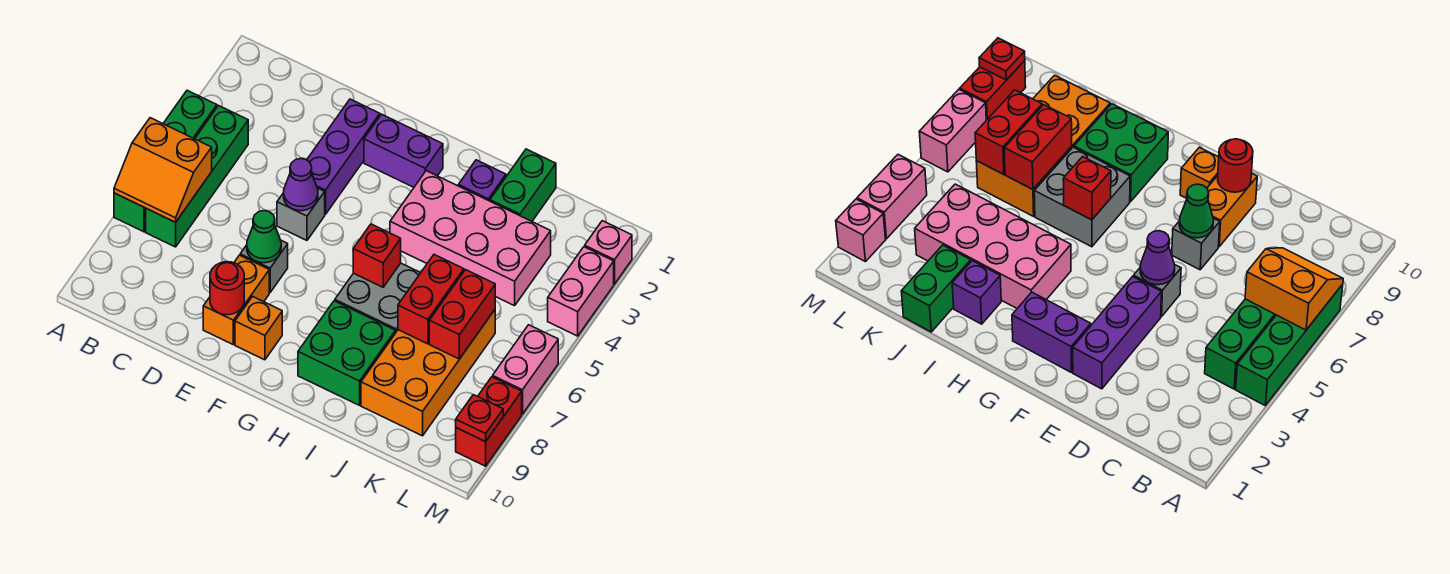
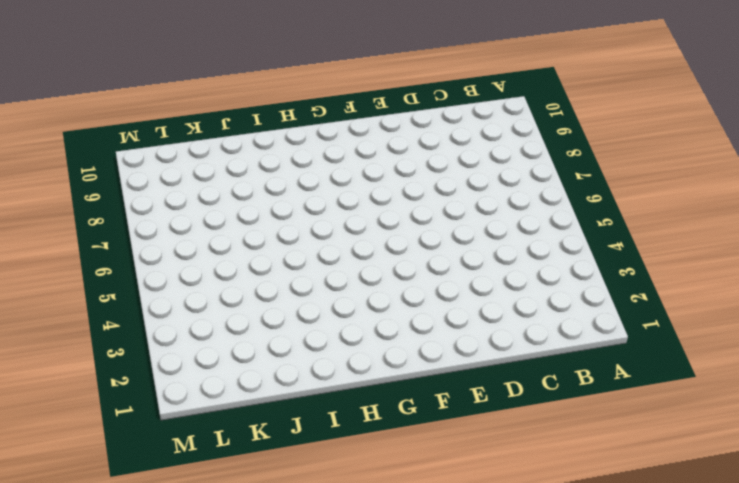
none -> green brick A4:A7 level 1
none -> green brick B4:B7 level 1
none -> purple brick E2:E4 level 1

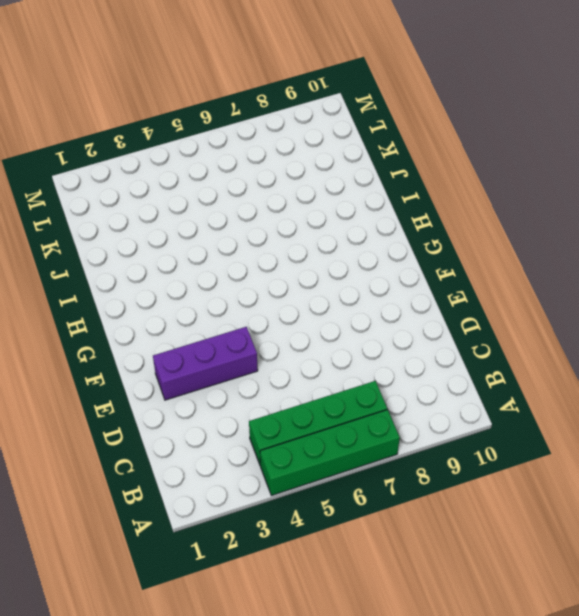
none -> grey brick E5 level 1
none -> grey brick E7 level 1
none -> orange brick E8:E9 level 1

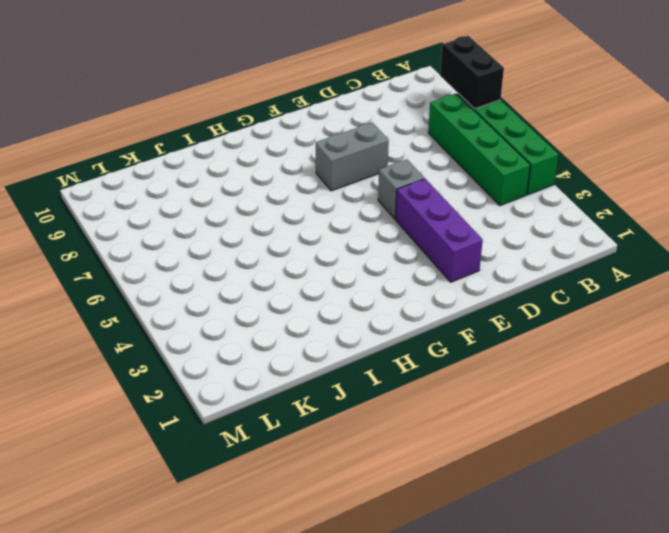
black brick A7:A8 level 2 -> orange slope A6:B7 level 2 top 6
grey brick E7:F7 level 1 -> grey brick E7 level 1
none -> orange brick E8:E9 level 1
none -> purple brick F2:G2 level 1
none -> orange brick F9 level 1

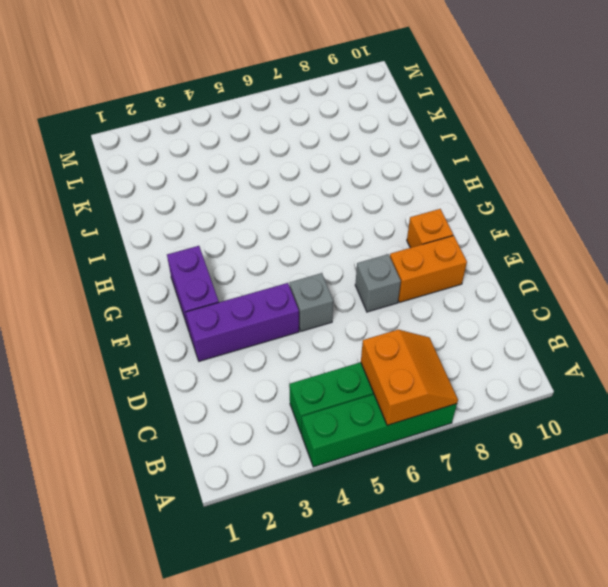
none -> pink brick H3:K4 level 1
none -> grey brick H6:I7 level 1
none -> green brick H8:I9 level 1

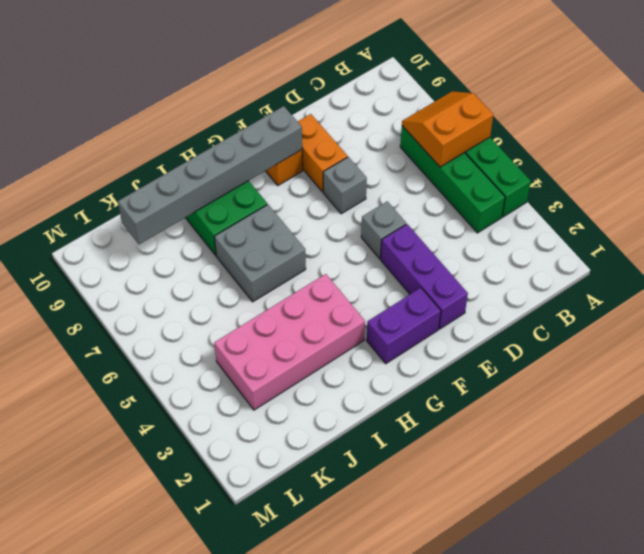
grey brick F9:K9 level 2 -> none
none -> purple brick I2 level 1
none -> green brick J1:J2 level 1
none -> orange brick J6:K9 level 1

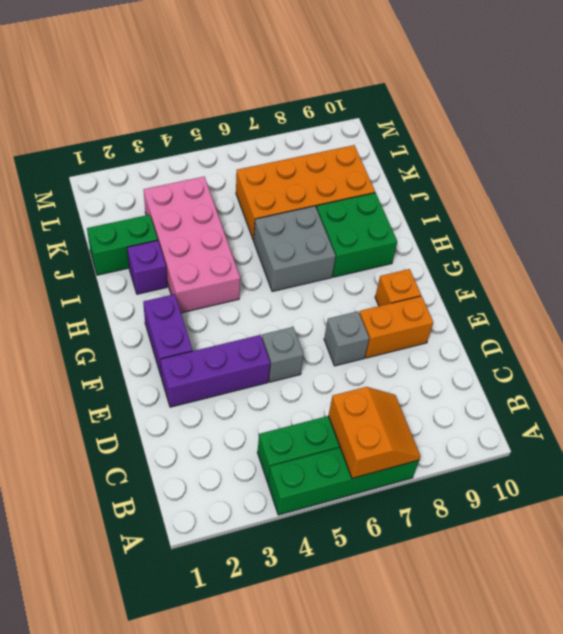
none -> pink brick M2 level 1
none -> pink brick M3:M4 level 1
none -> pink brick M6:M7 level 1

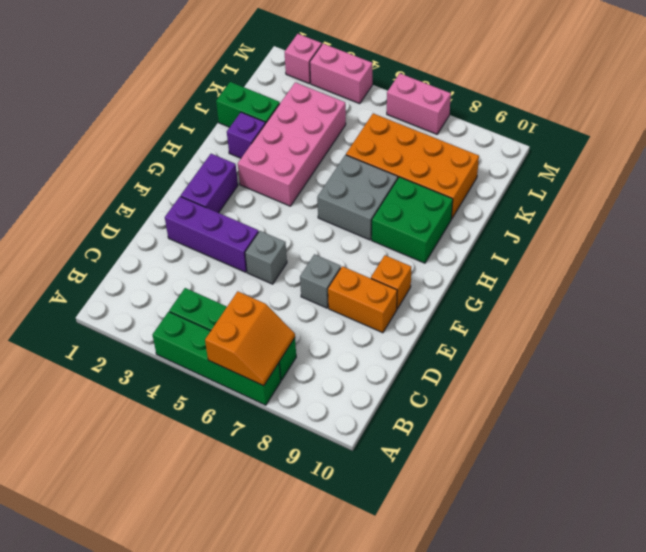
none -> red brick M8:M9 level 1
none -> purple cone E5 level 2
none -> green cone E7 level 2

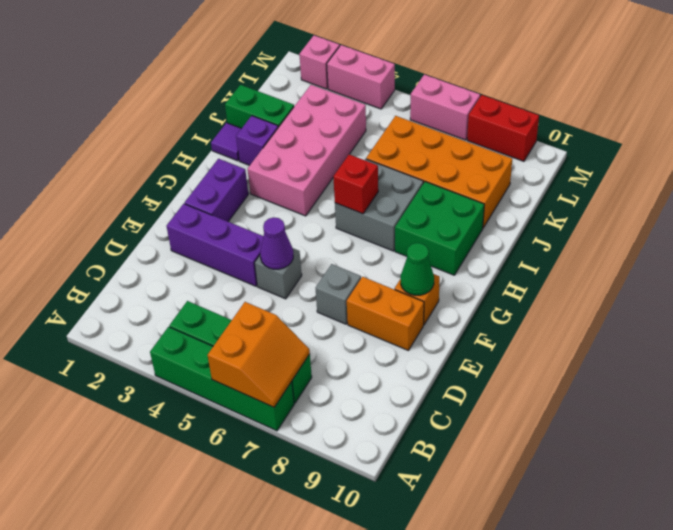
green cone F9 level 2 -> green cone E7 level 2
purple tile I1 level 1 -> none
none -> red round brick E9 level 2
none -> red brick J6:J7 level 2
none -> red brick K6:K7 level 2

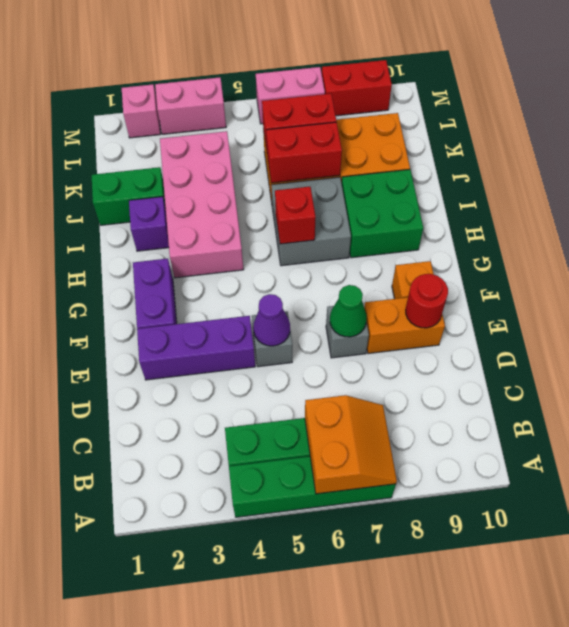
none -> red plate M9 level 2

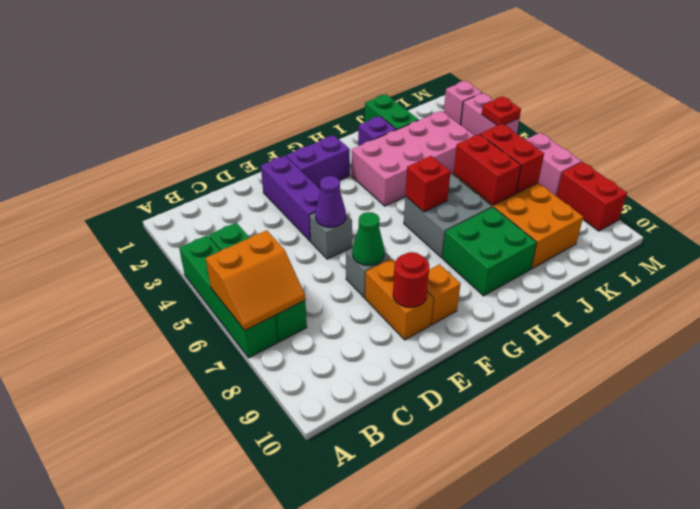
red plate M4 level 2 -> red plate M9 level 2

